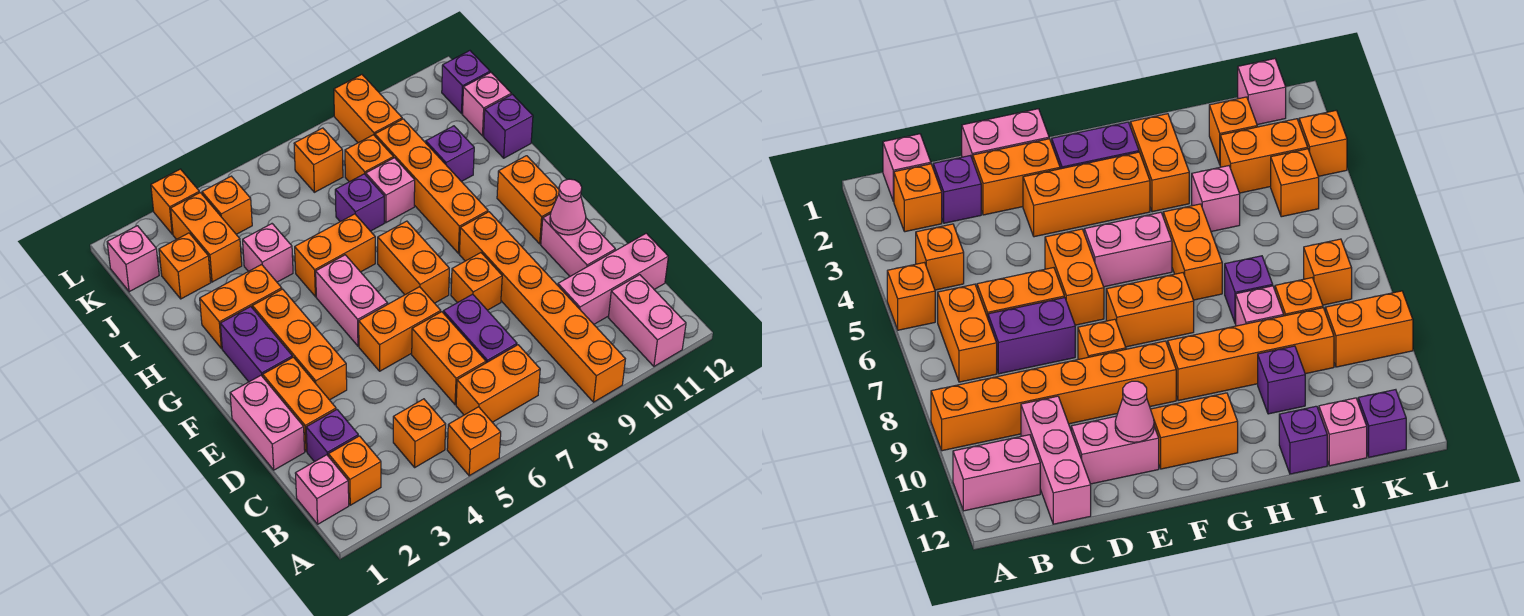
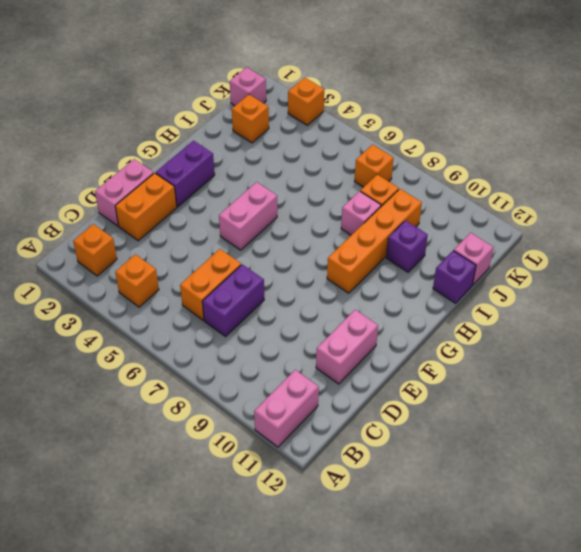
none -> orange brick A5 level 1
none -> orange brick A9:F9 level 1
none -> pink brick B1 level 1
none -> orange brick B6:B7 level 1

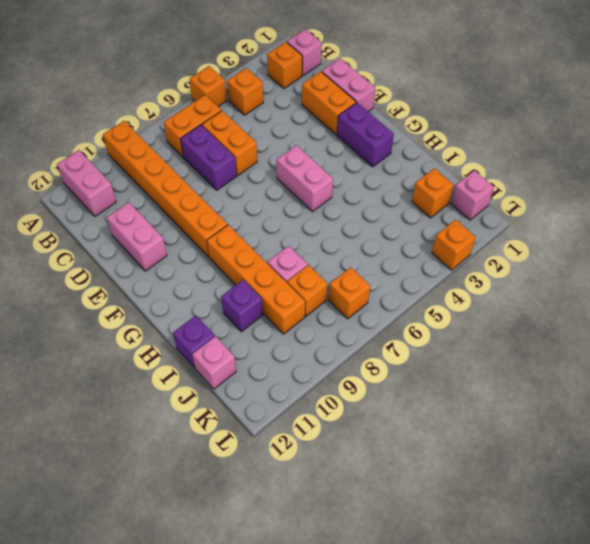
none -> purple brick C2 level 1
none -> pink brick C10:C12 level 1
none -> orange brick E3:G3 level 1
none -> orange brick E5:E6 level 1

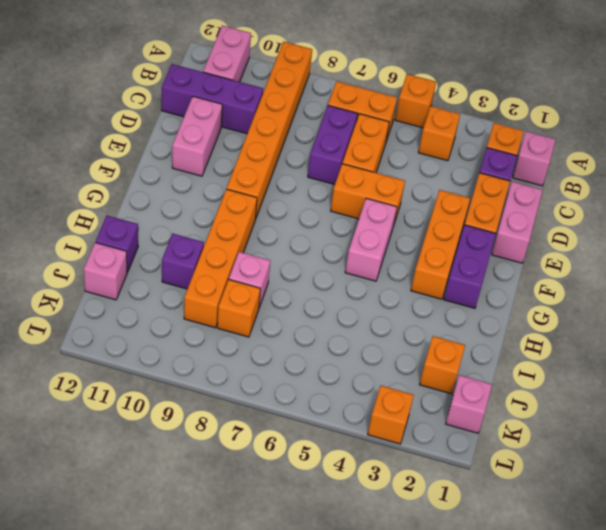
purple brick C10:C12 level 1 -> pink brick C10:C12 level 1
none -> orange brick E8 level 1
none -> orange brick F7:G7 level 1
none -> orange brick F11:G11 level 1
none -> orange brick H2:H3 level 1

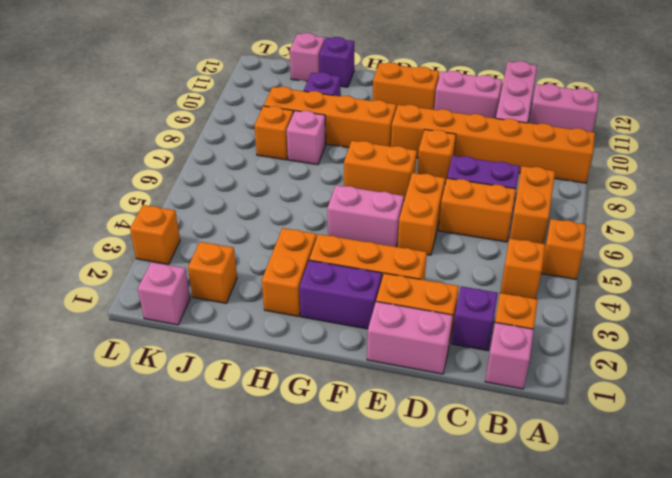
none -> orange brick H5:H6 level 1
none -> pink brick I4 level 1
none -> purple brick I7 level 1
none -> orange brick J3:K3 level 1

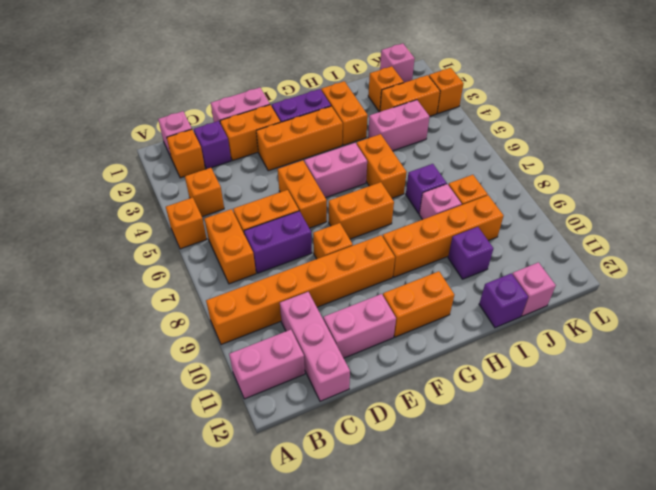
pink brick I4:J4 level 1 -> pink brick I4 level 1
none -> orange brick K4 level 1
none -> orange brick K7 level 1
none -> orange brick K9:L9 level 1
none -> purple brick K12 level 1

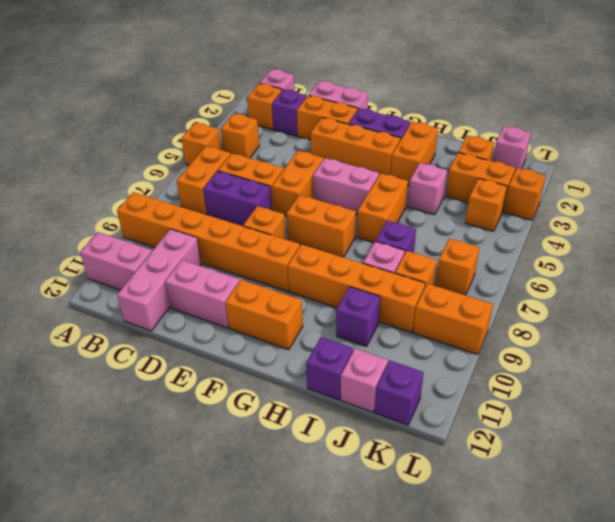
none -> pink cone E11 level 2

